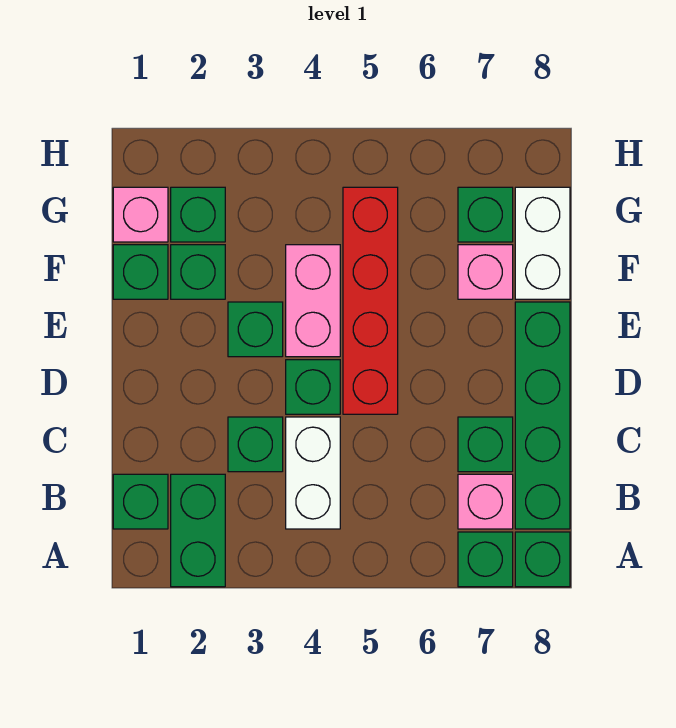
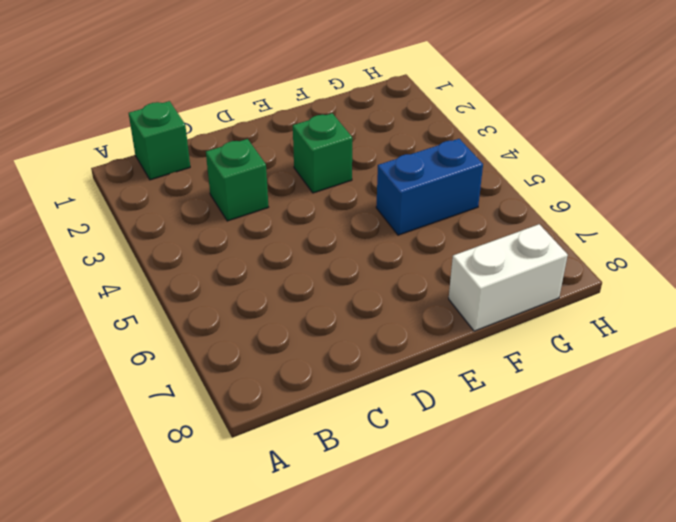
blue brick F5:G5 level 1 -> red brick D5:G5 level 1
none -> green brick A2:B2 level 1
none -> green brick A7 level 1
none -> green brick A8 level 1

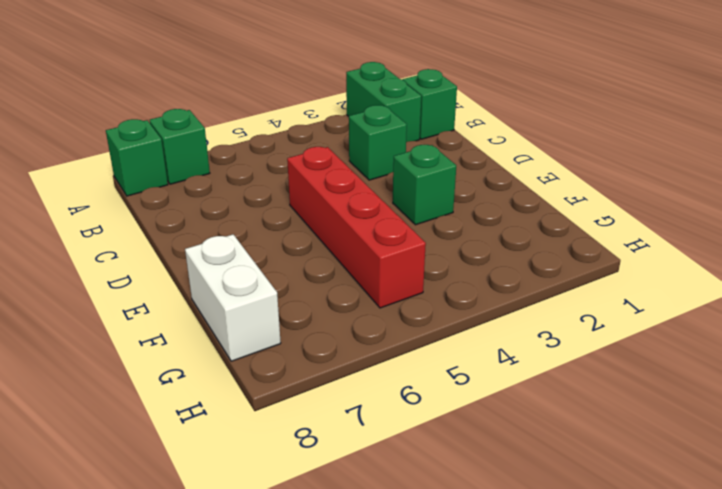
none -> white brick B4:C4 level 1
none -> pink brick B7 level 1
none -> green brick B8:E8 level 1

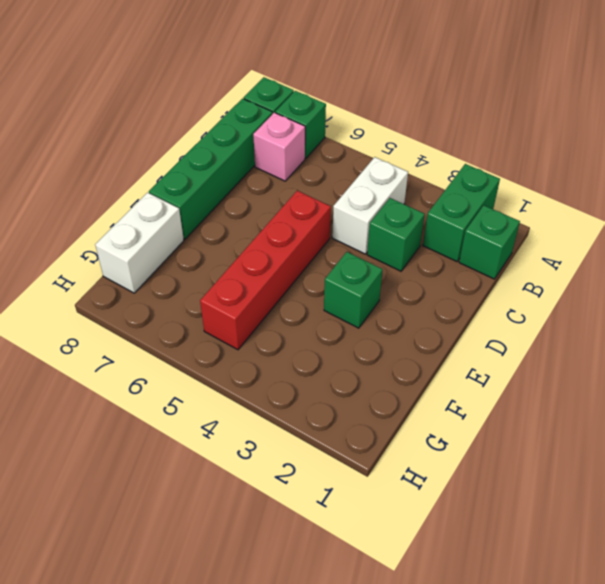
none -> green brick C7 level 1
none -> green brick D4 level 1
none -> pink brick E4:F4 level 1

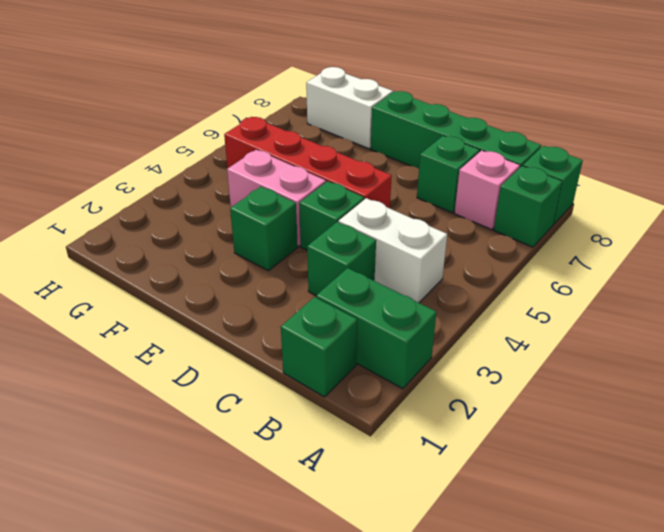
none -> green brick F1 level 1
none -> green brick F2 level 1
none -> pink brick F7 level 1

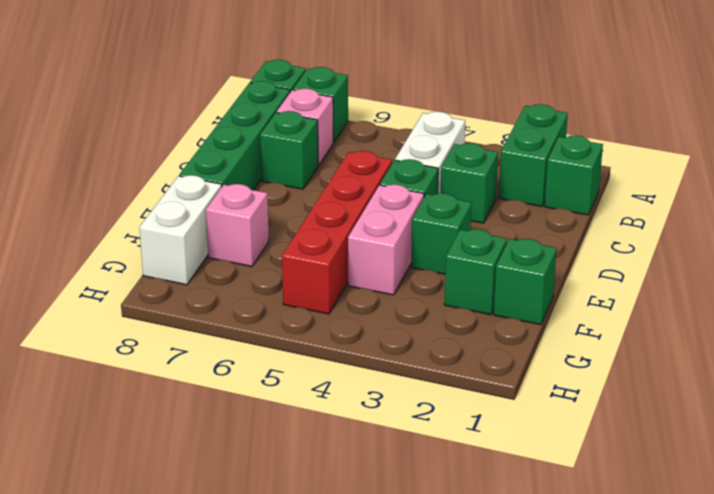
none -> pink brick G1 level 1
none -> green brick G2 level 1
none -> green brick G7 level 1

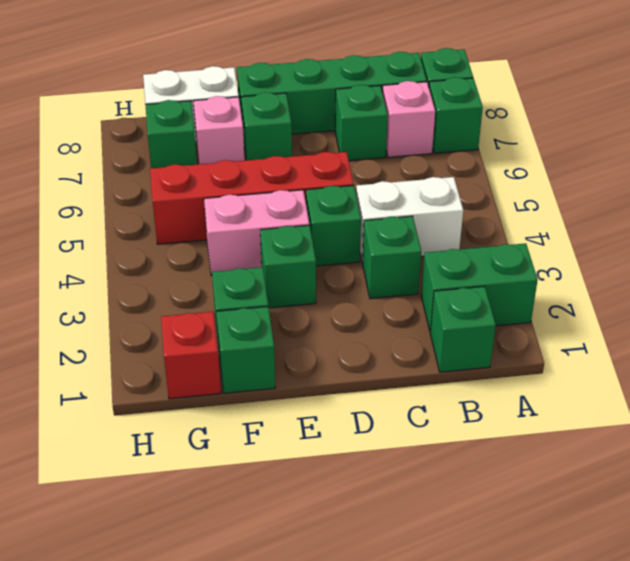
green brick E7 level 1 -> green brick G2 level 1
red brick G1 level 1 -> pink brick G1 level 1

